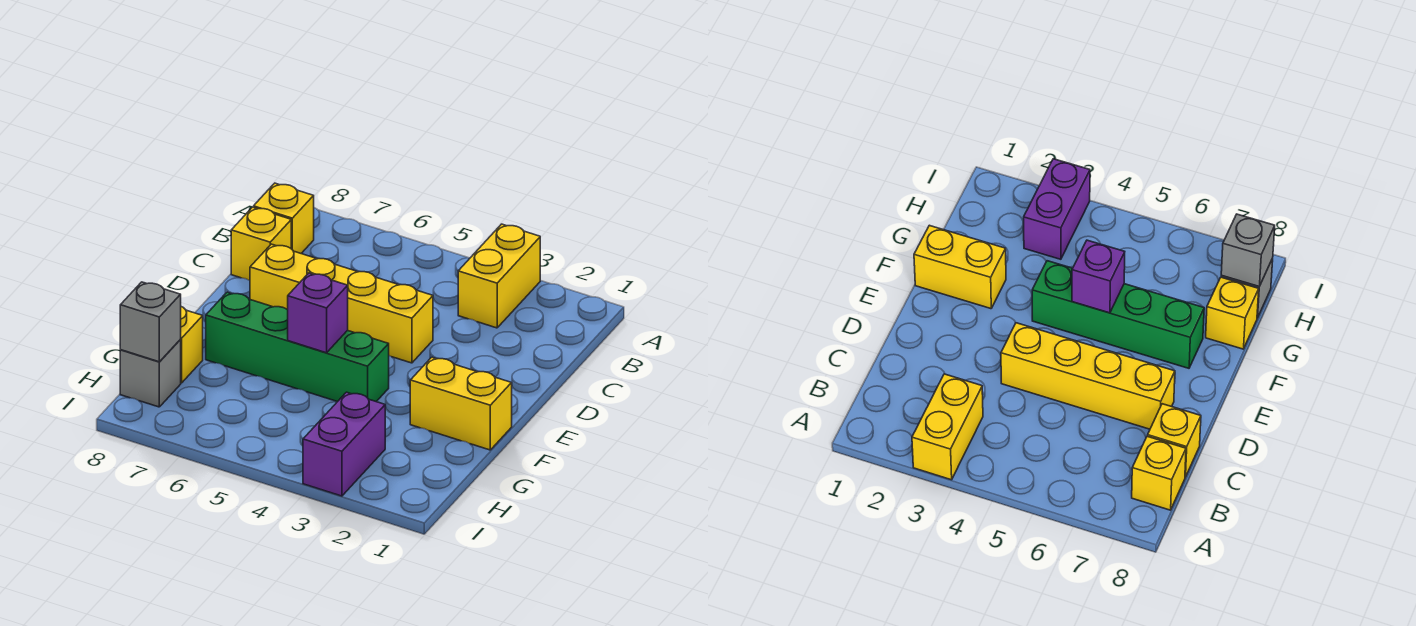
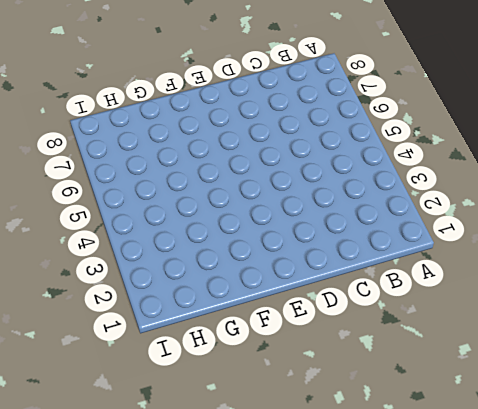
none -> yellow brick A3:B3 level 1
none -> yellow brick B8 level 1

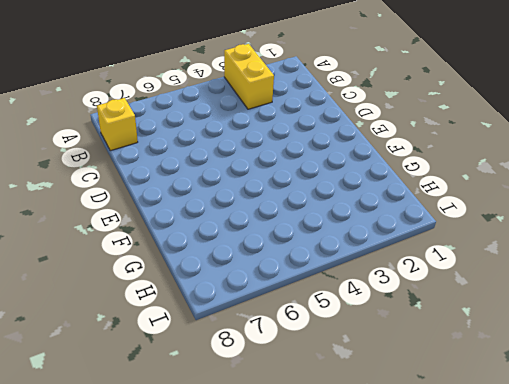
none -> yellow brick C8 level 1
none -> yellow brick D4:D7 level 1

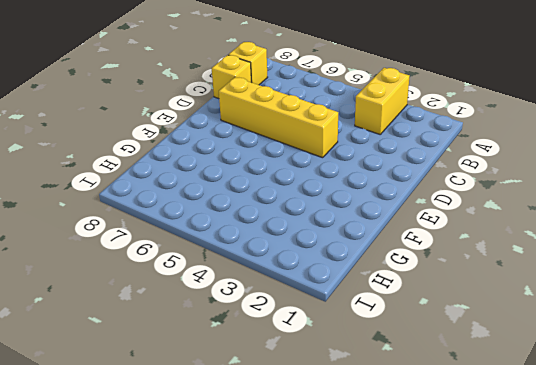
none -> yellow brick F1:F2 level 1
none -> green brick F4:F7 level 1

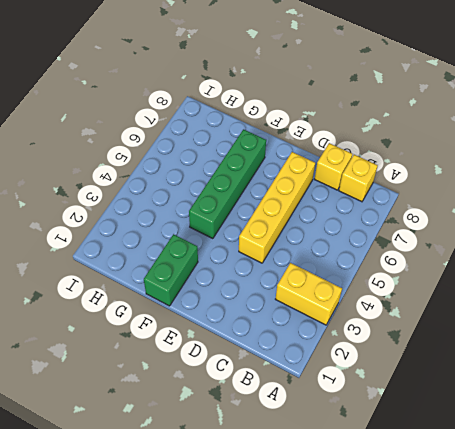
green brick F1:F2 level 1 -> yellow brick F1:F2 level 1
none -> yellow brick G8 level 1
none -> purple brick H3:I3 level 1

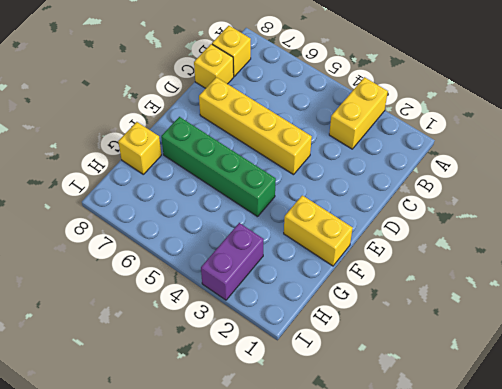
none -> grey brick H8 level 1
none -> purple brick F5 level 2

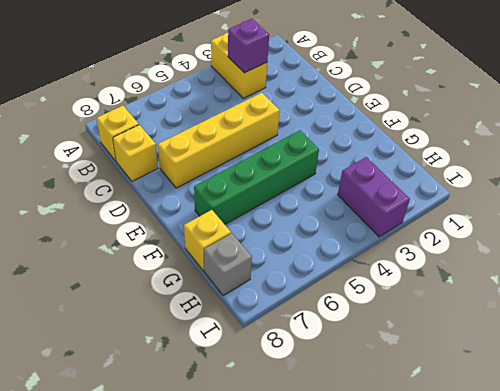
purple brick B3 level 2 -> purple brick F5 level 2
none -> yellow brick F1:F2 level 1
none -> grey brick H8 level 2

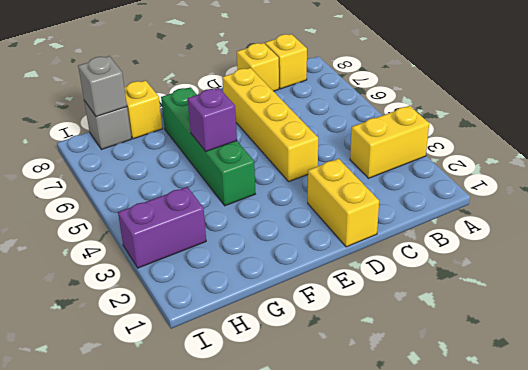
yellow brick D1:D2 level 1 -> yellow brick F1:F2 level 1

